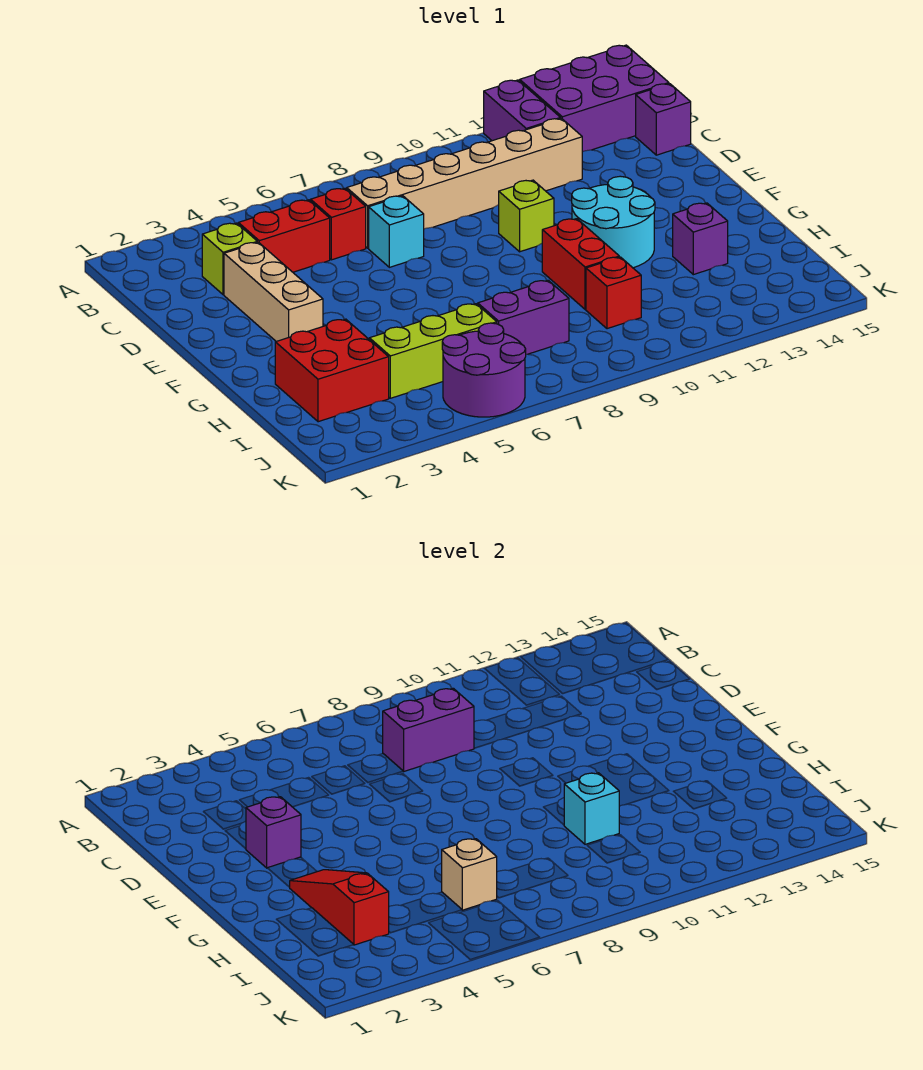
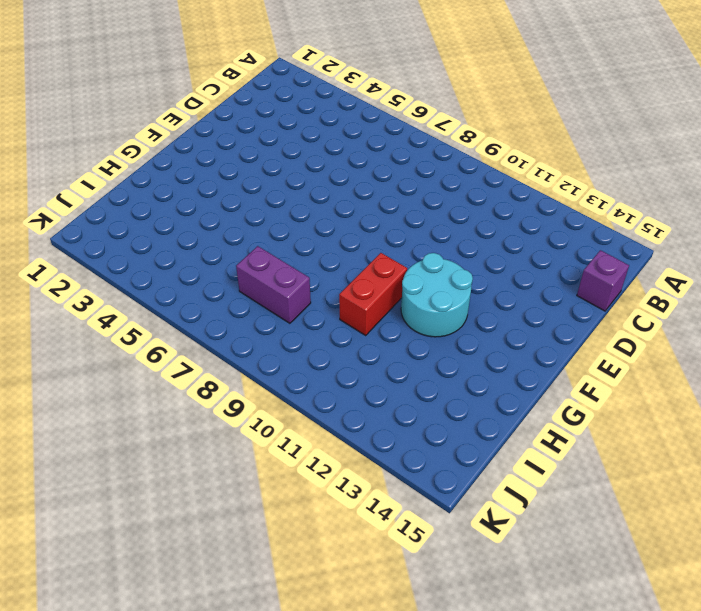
none -> purple brick A12:B12 level 1
none -> purple brick A13:B15 level 1
none -> lime brick C3 level 1

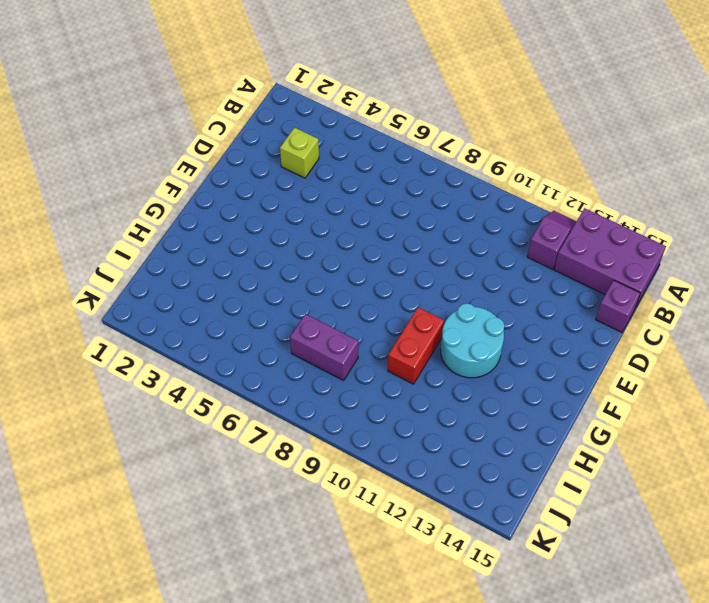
purple slope A12:B12 level 1 top B -> purple brick A12:B12 level 1
none -> red brick C4:C5 level 1
none -> red brick C6 level 1
none -> tan brick C7:C12 level 1

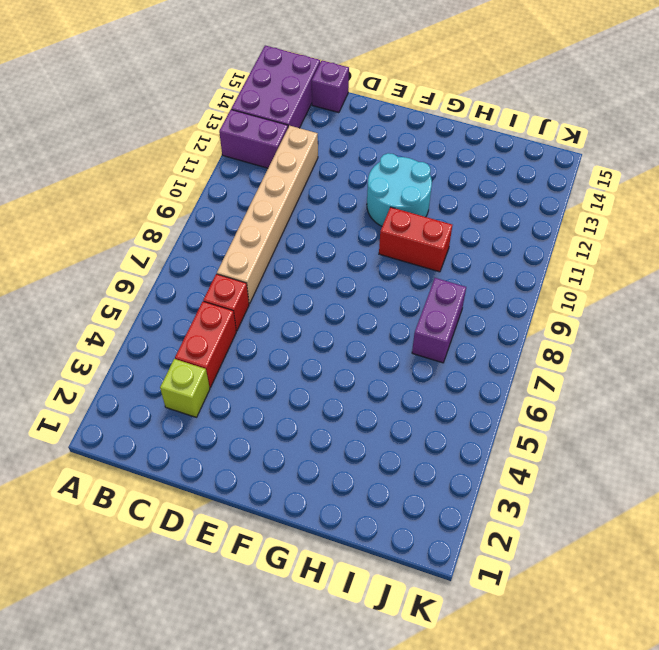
none -> tan brick D3:F3 level 1
none -> cyan brick D7 level 1
none -> lime brick E10 level 1

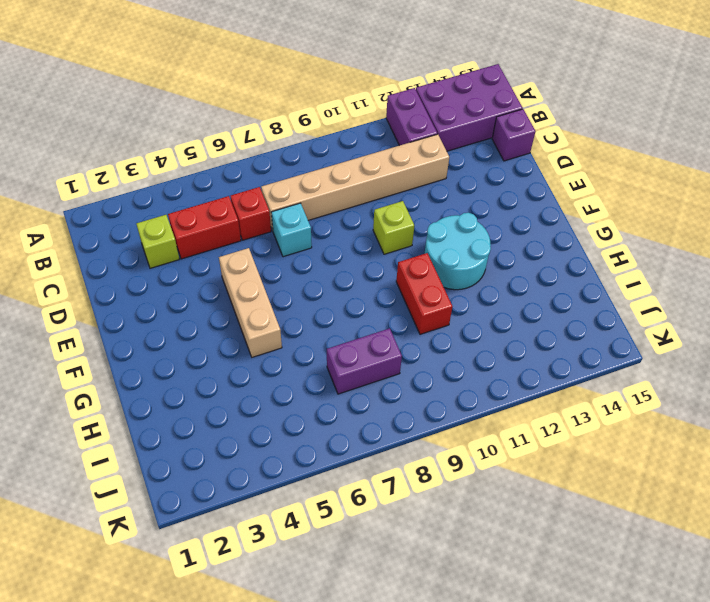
tan brick E5:G5 level 1 -> tan brick D3:F3 level 1
none -> red brick H2:I3 level 1
none -> purple brick H13 level 1
none -> lime brick I4:I6 level 1

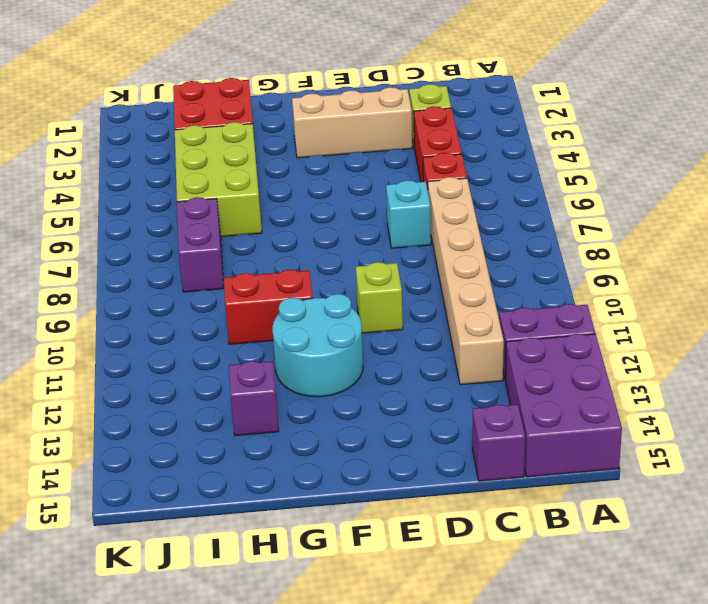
lime brick H4:I6 level 1 -> lime brick I4:I6 level 1
none -> red brick I10 level 1
none -> purple round brick J5:K6 level 1
none -> purple brick C8:C9 level 2

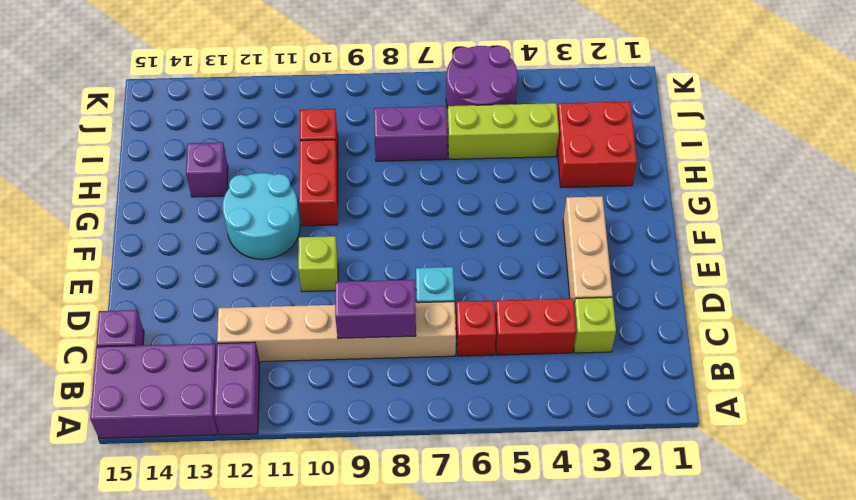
none -> purple brick E3 level 2
none -> red slope G3:I3 level 2 top I
none -> cyan brick H10 level 2

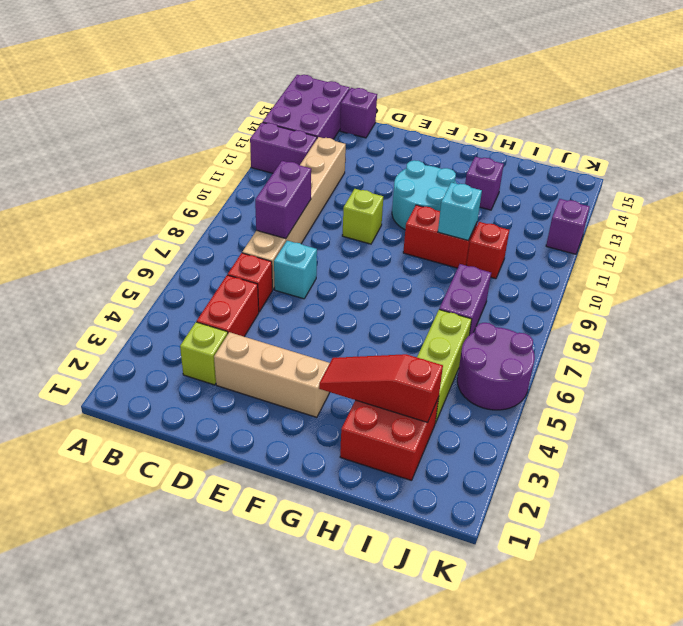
purple brick K12 level 1 -> purple brick E3 level 2
none -> tan brick I6 level 2

